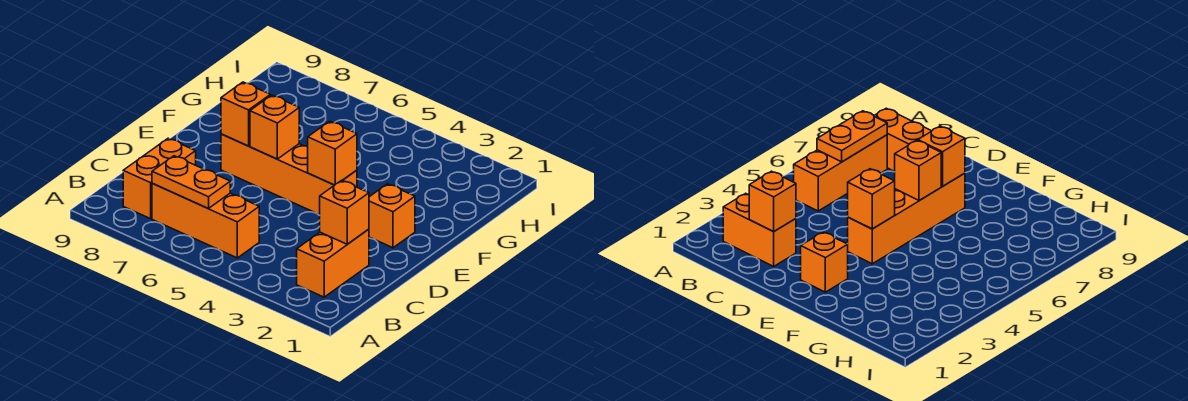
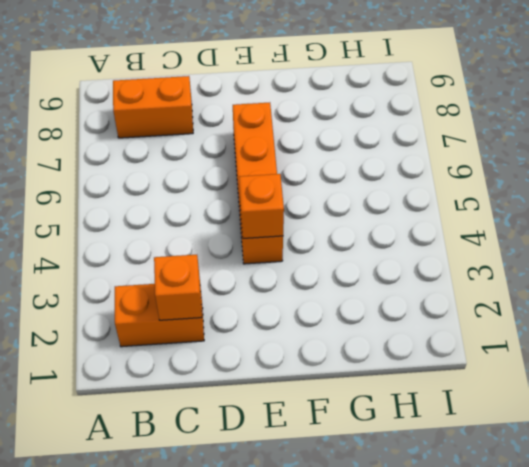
none -> orange brick B5:B7 level 1
none -> orange brick E2 level 1

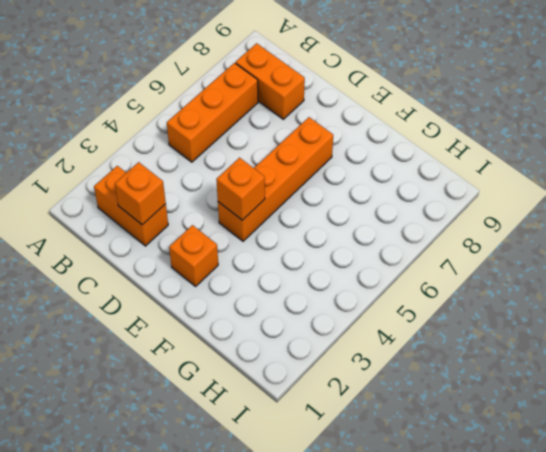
none -> orange plate B6:B7 level 2
none -> orange brick E6 level 2

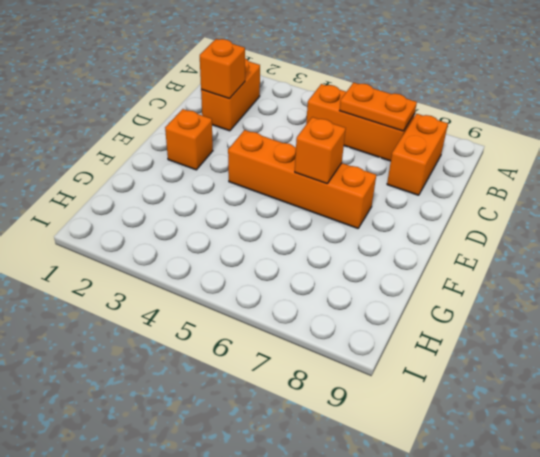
none -> orange brick E4 level 2
none -> orange brick E7 level 2

